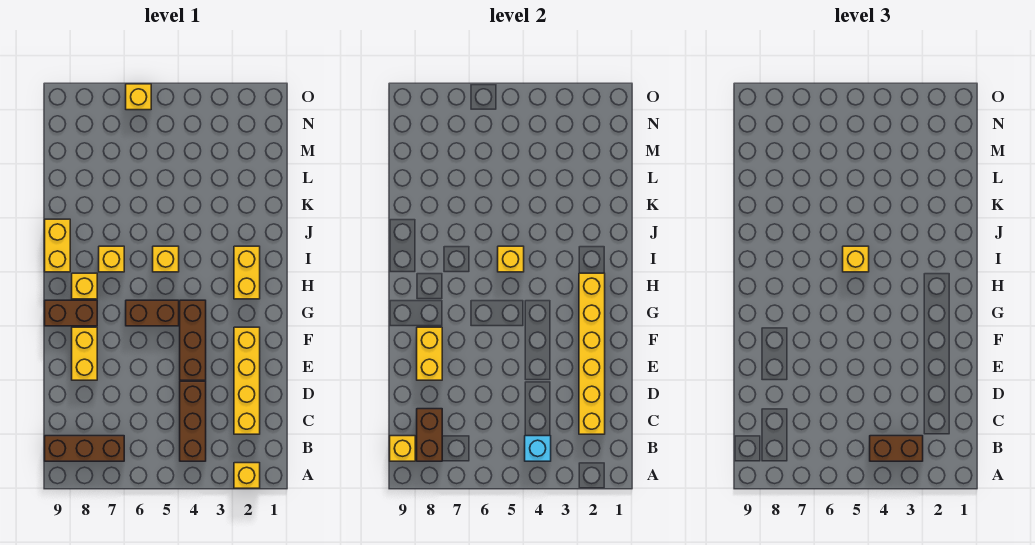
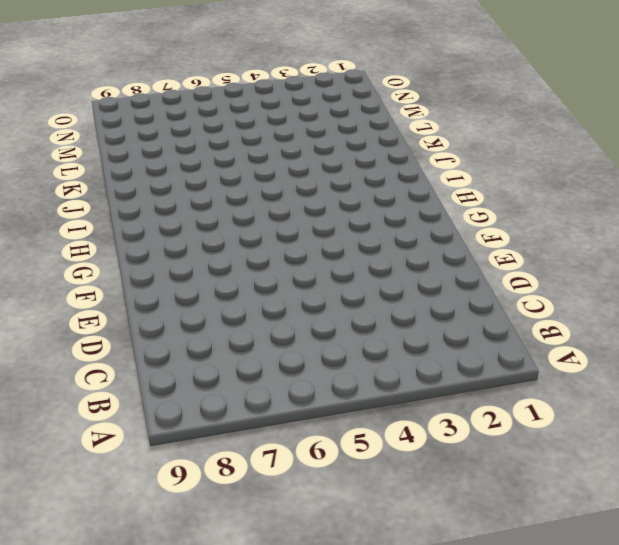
none -> yellow brick A2 level 1
none -> brown brick B4:D4 level 1
none -> brown brick B7:B9 level 1

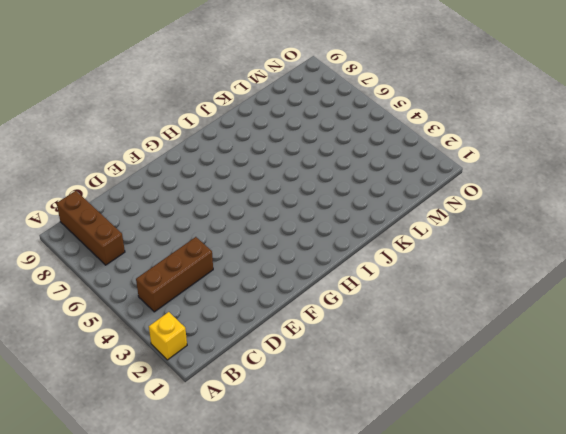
none -> yellow brick C2:F2 level 1
none -> brown brick E4:G4 level 1
none -> yellow brick E8:F8 level 1

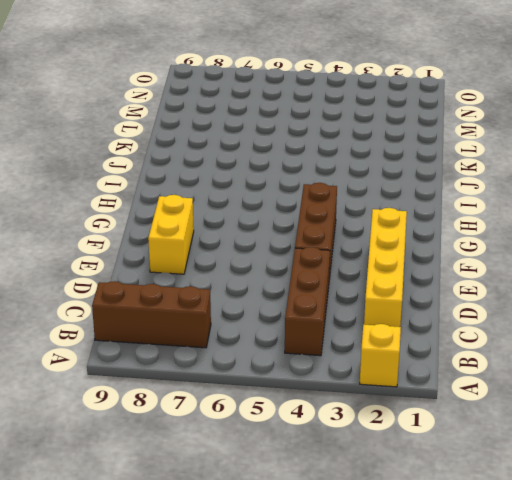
none -> brown brick G5:G6 level 1
none -> brown brick G8:G9 level 1
none -> yellow brick H2:I2 level 1

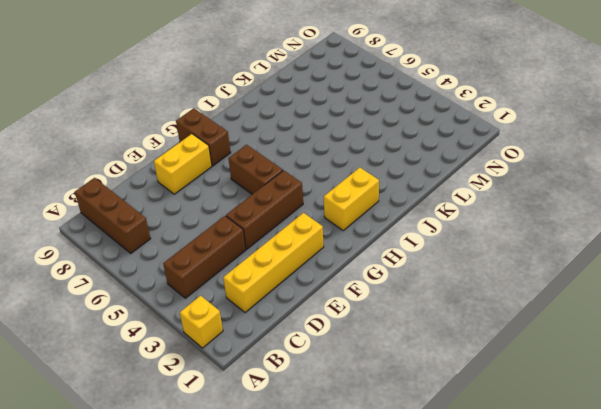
none -> yellow brick H8 level 1
none -> yellow brick I5 level 1
none -> yellow brick I7 level 1

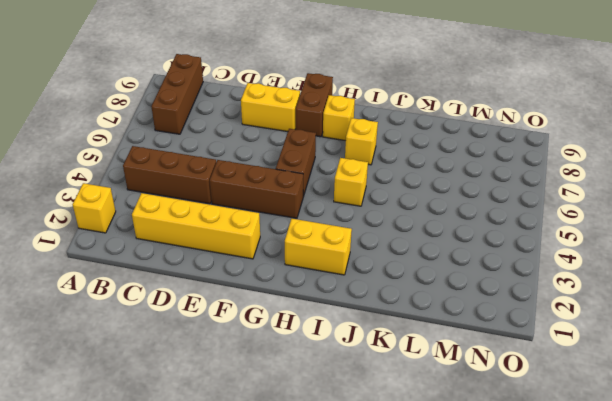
none -> yellow brick I9:J9 level 1
none -> yellow brick O6 level 1
none -> cyan brick B4 level 2

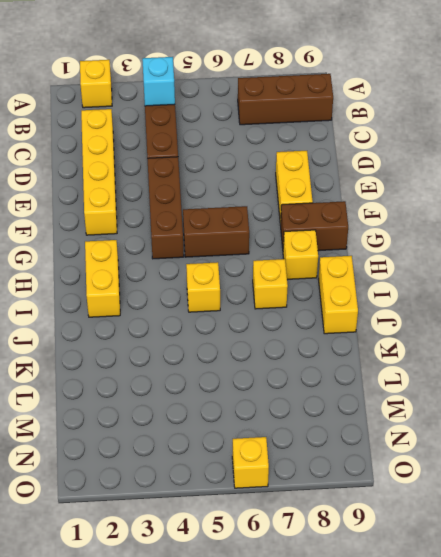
none -> brown brick B8:C8 level 2
none -> yellow brick B9 level 2
none -> yellow brick C2:H2 level 2

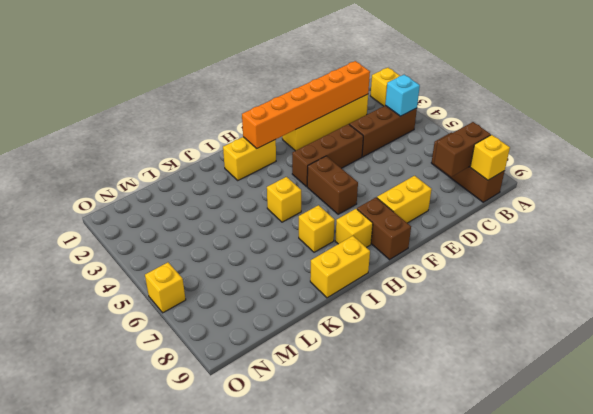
orange brick C2:H2 level 2 -> yellow brick C2:H2 level 2
none -> yellow brick E8:F8 level 2
none -> yellow brick I5 level 2
none -> brown brick B3:B4 level 3

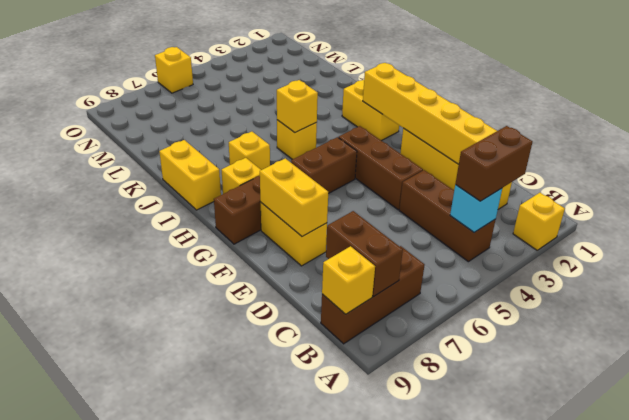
none -> yellow brick I5 level 3

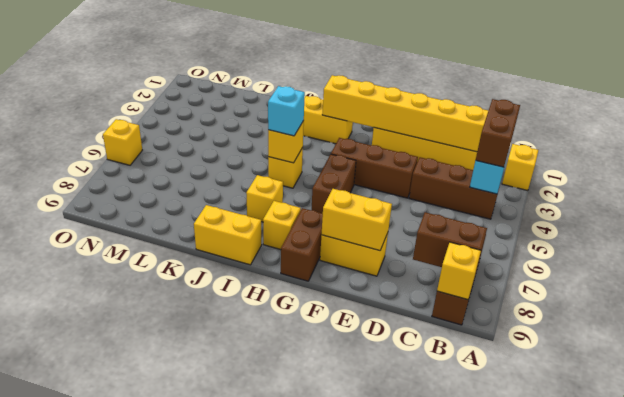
cyan brick I5 level 3 -> yellow brick I5 level 3

